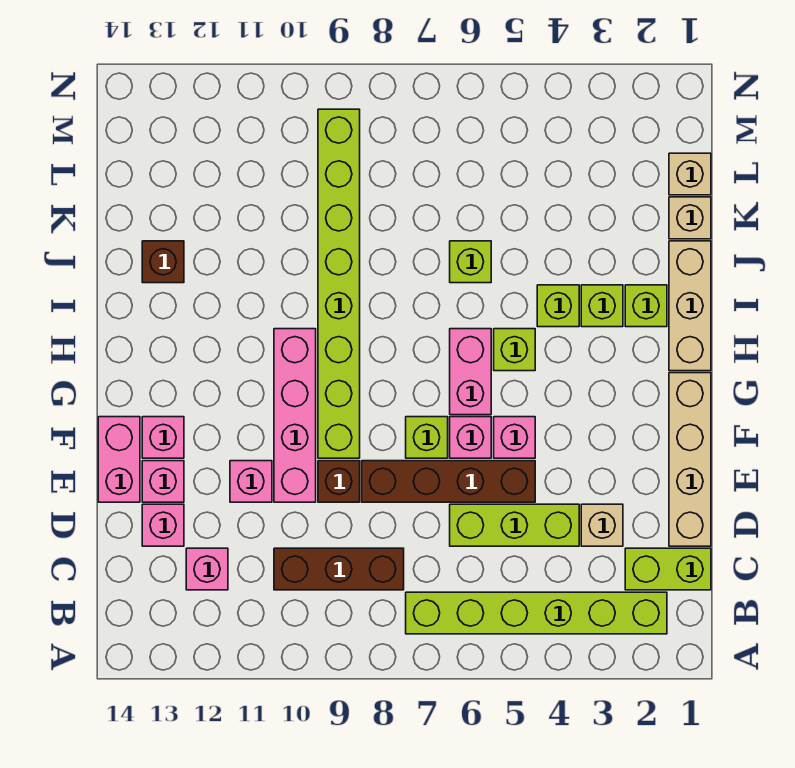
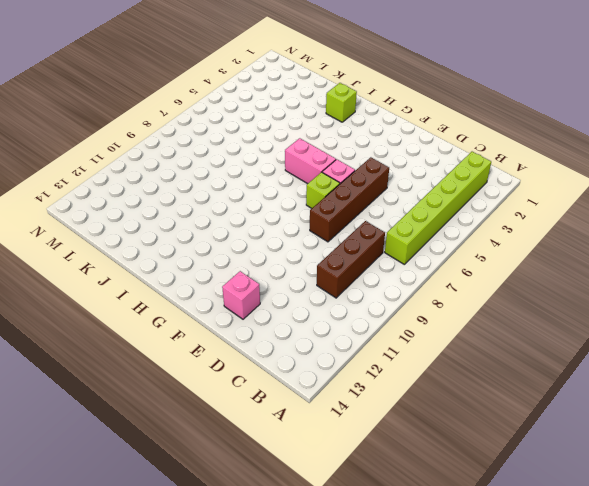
none -> lime brick C1:C2 level 1
none -> pink brick C12 level 1
none -> tan brick D1:G1 level 1

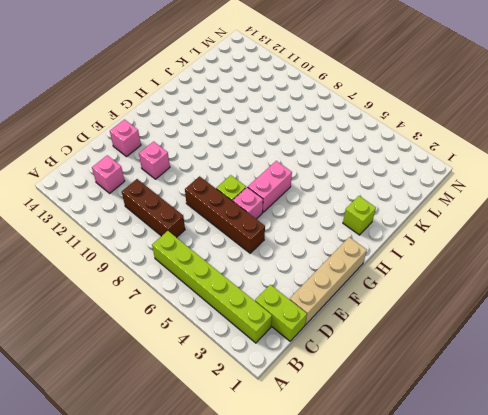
none -> tan brick D3 level 1
none -> lime brick D4:D6 level 1
none -> pink brick D13 level 1

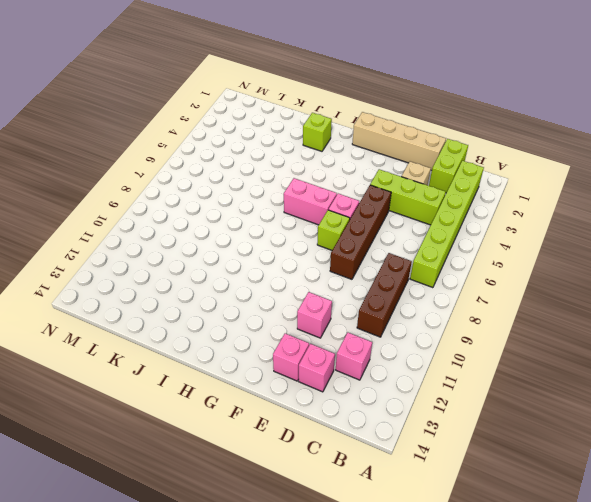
lime brick C4:E4 level 1 -> lime brick D4:D6 level 1
none -> brown brick E9 level 1
none -> pink brick E10:H10 level 1
none -> pink brick E14:F14 level 1

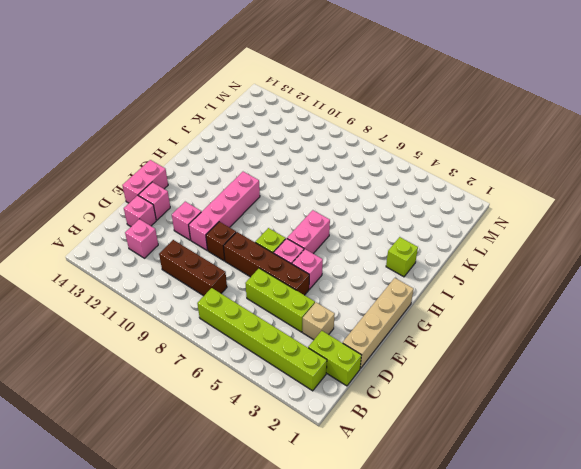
none -> lime brick F9:M9 level 1
none -> pink brick F13 level 1
none -> tan brick H1:J1 level 1

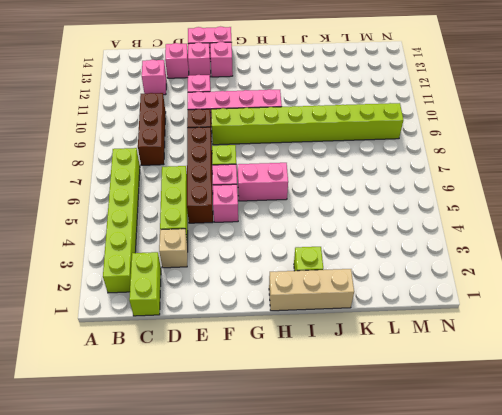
none -> tan brick D1:G1 level 1
none -> lime brick H5 level 1
none -> lime brick I3 level 1

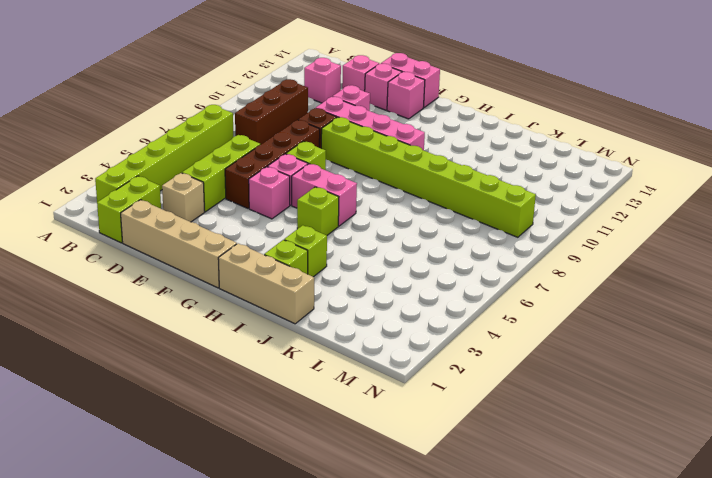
none -> lime brick I4 level 1
none -> lime brick J6 level 1
none -> brown brick J13 level 1

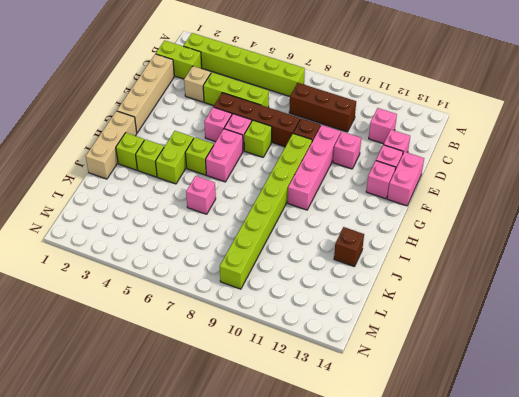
lime brick H4:I4 level 1 -> lime brick I4 level 1
pink brick J6 level 1 -> lime brick J6 level 1
none -> tan brick K1 level 1
none -> tan brick L1 level 1

